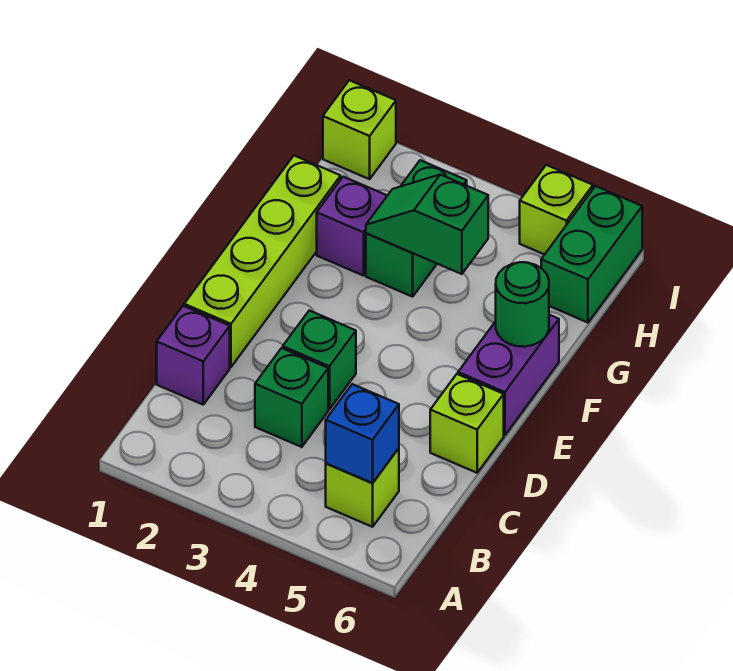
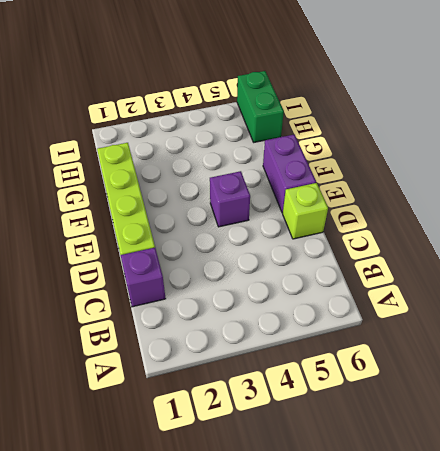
purple brick E4 level 1 -> purple brick G2 level 1
none -> lime brick B5 level 1
none -> green brick C3 level 1
none -> green brick D3 level 1

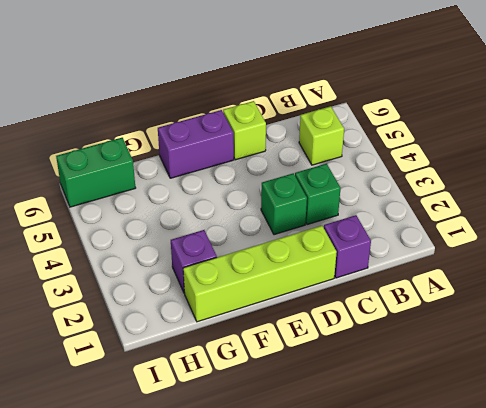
none -> green brick G3:H3 level 1
none -> lime brick I1 level 1
none -> lime brick I5 level 1

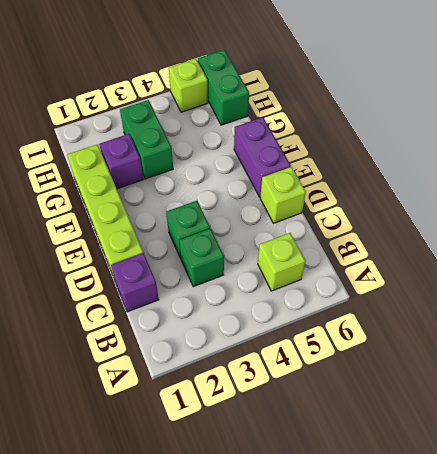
none -> lime brick I1 level 1
none -> blue brick B5 level 2
none -> green round brick F6 level 2

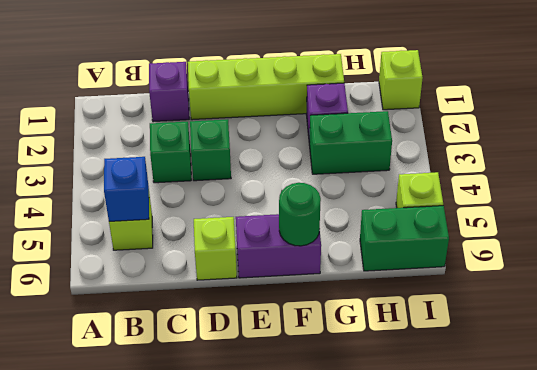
none -> green slope G3:G4 level 2 top 4

